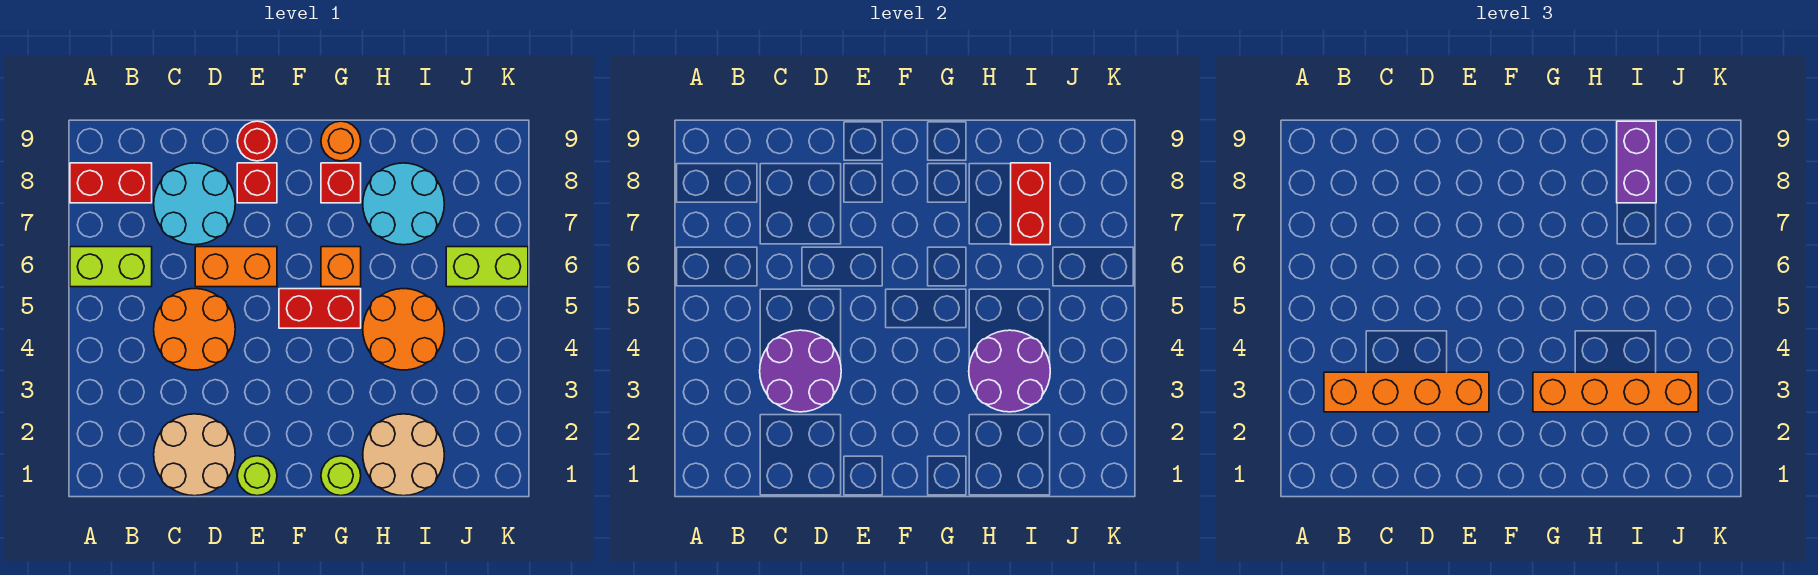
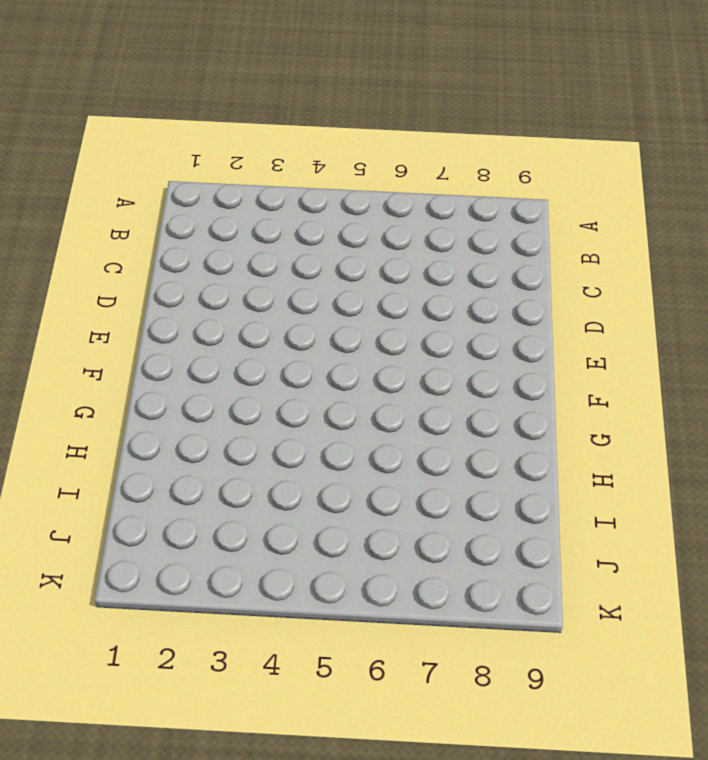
none -> lime brick A6:B6 level 1
none -> red brick A8:B8 level 1
none -> tan round brick C1:D2 level 1

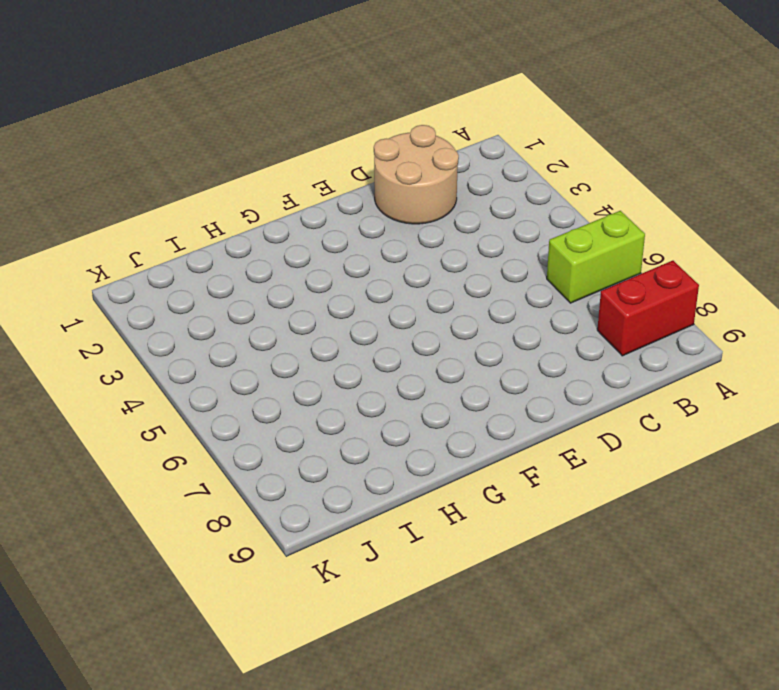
none -> orange round brick C4:D5 level 1
none -> cyan round brick C7:D8 level 1
none -> orange brick D6:E6 level 1

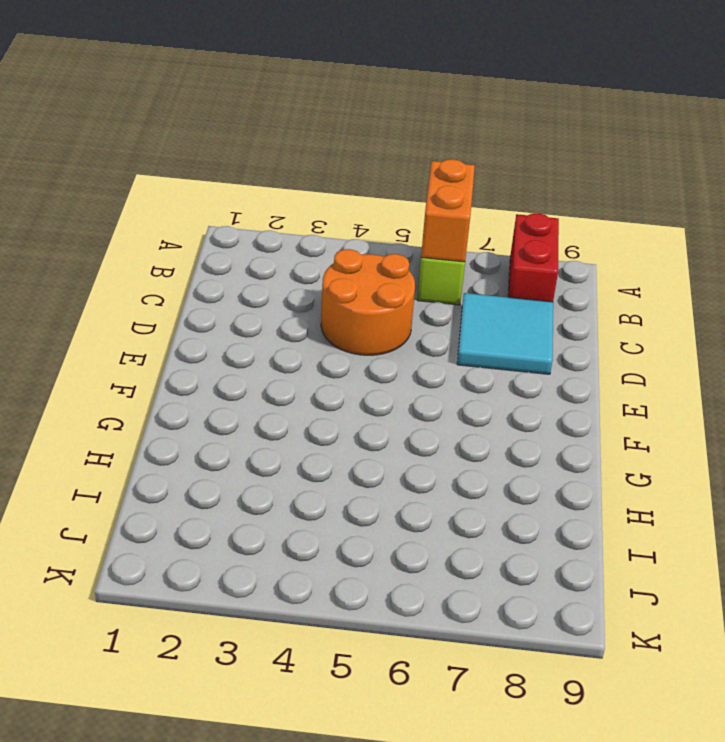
orange brick A6:B6 level 2 -> orange brick D6:E6 level 1
cyan tile C7:D8 level 1 -> cyan round brick C7:D8 level 1
none -> tan round brick C1:D2 level 1
none -> lime round brick E1 level 1
none -> red brick E8 level 1

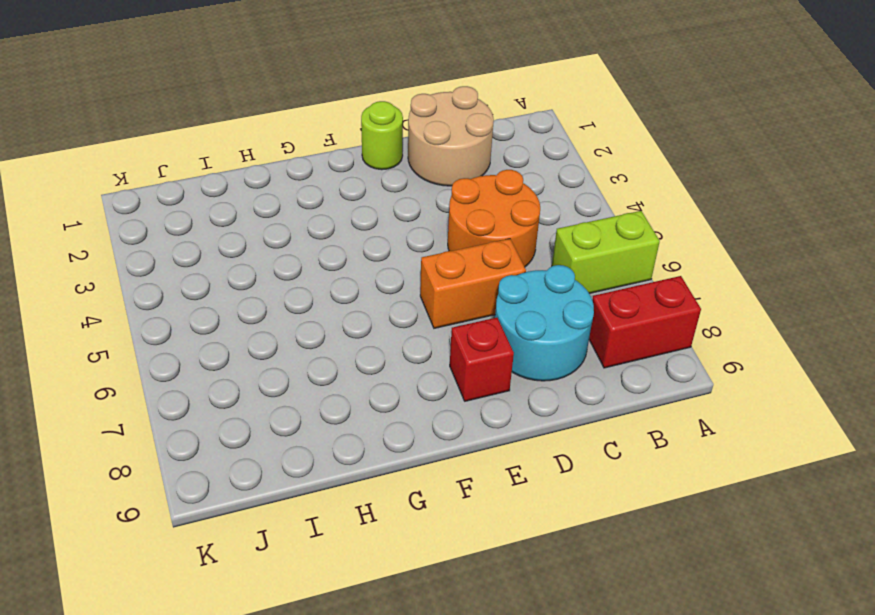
none -> red round brick E9 level 1
none -> red brick F5:G5 level 1
none -> lime round brick G1 level 1

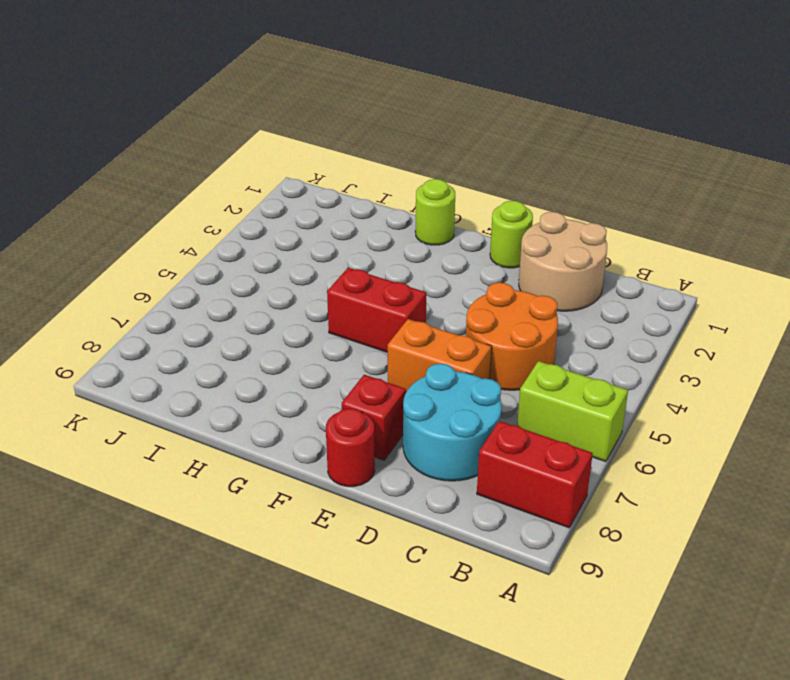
none -> orange brick G6 level 1
none -> red brick G8 level 1
none -> orange round brick G9 level 1

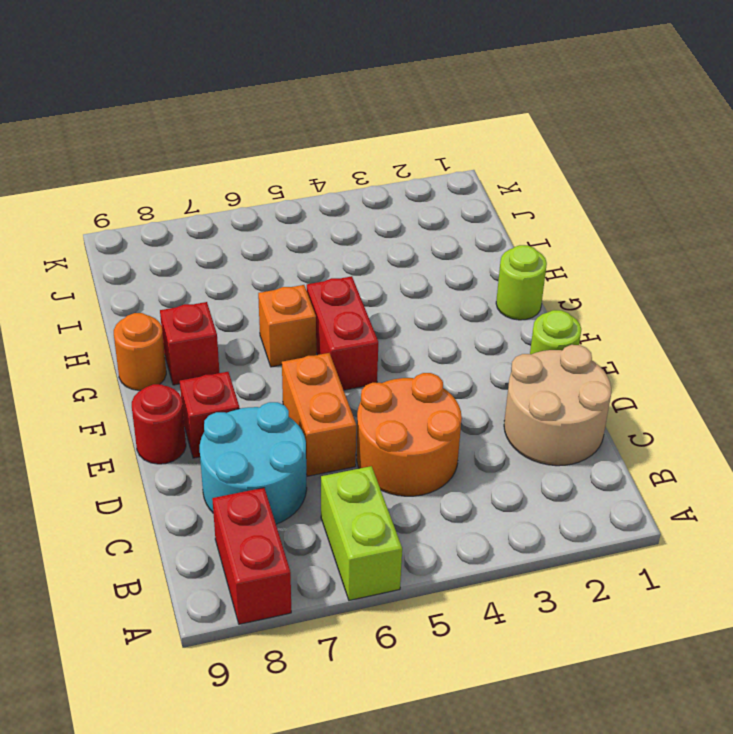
none -> tan round brick H1:I2 level 1
none -> orange round brick H4:I5 level 1
none -> cyan round brick H7:I8 level 1

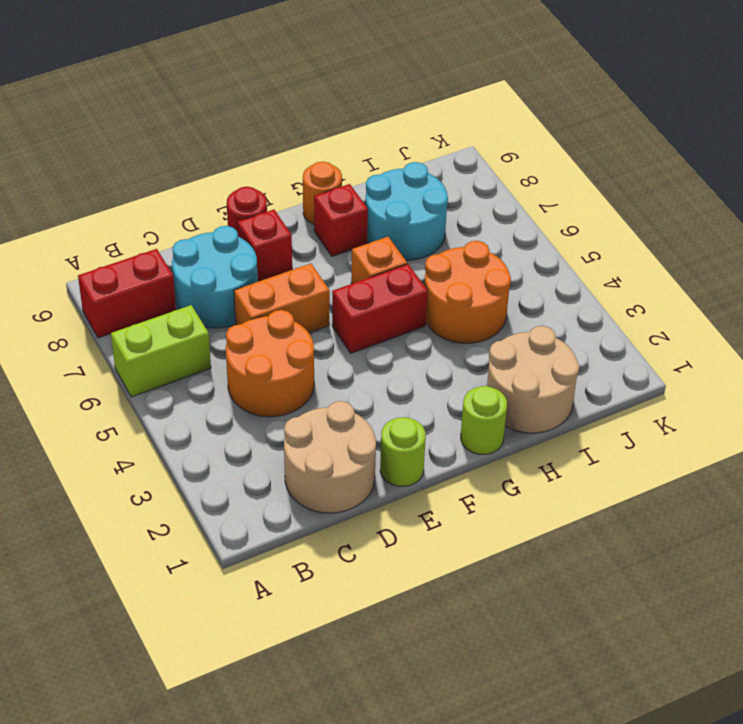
none -> lime brick J6:K6 level 1
none -> purple round brick C3:D4 level 2
none -> purple round brick H3:I4 level 2

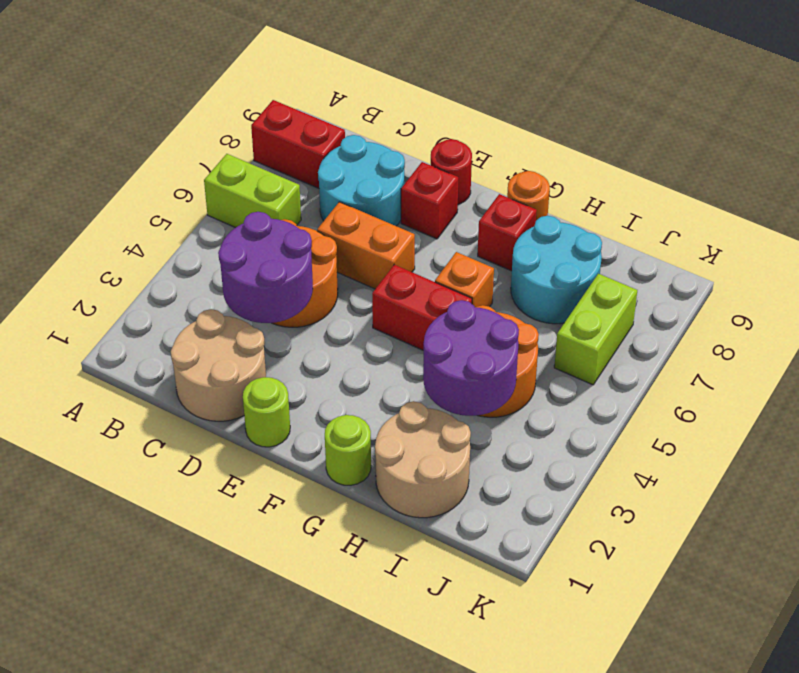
lime brick J6:J7 level 1 -> lime brick J6:K6 level 1
none -> red brick I7:I8 level 2
none -> orange brick B3:E3 level 3
none -> orange brick G3:J3 level 3

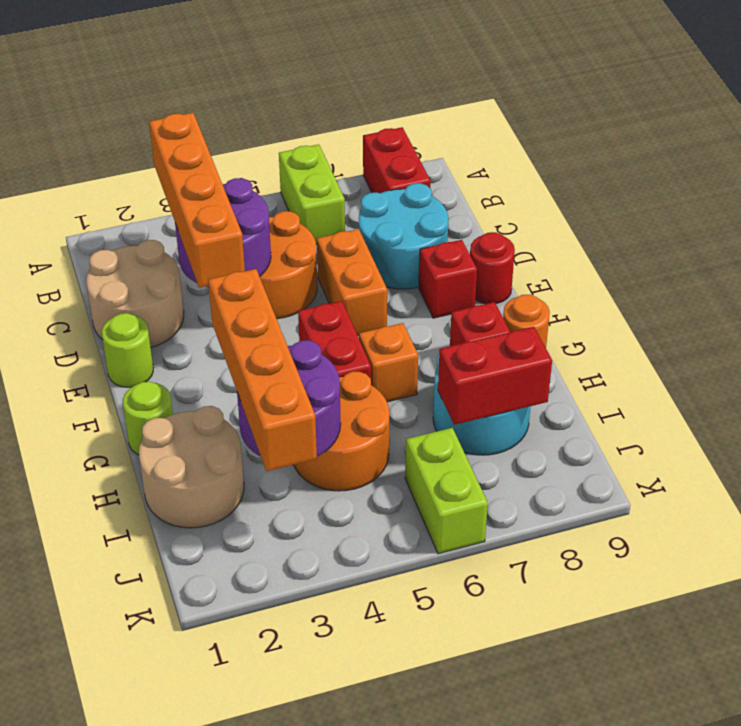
none -> purple brick I8:I9 level 3

